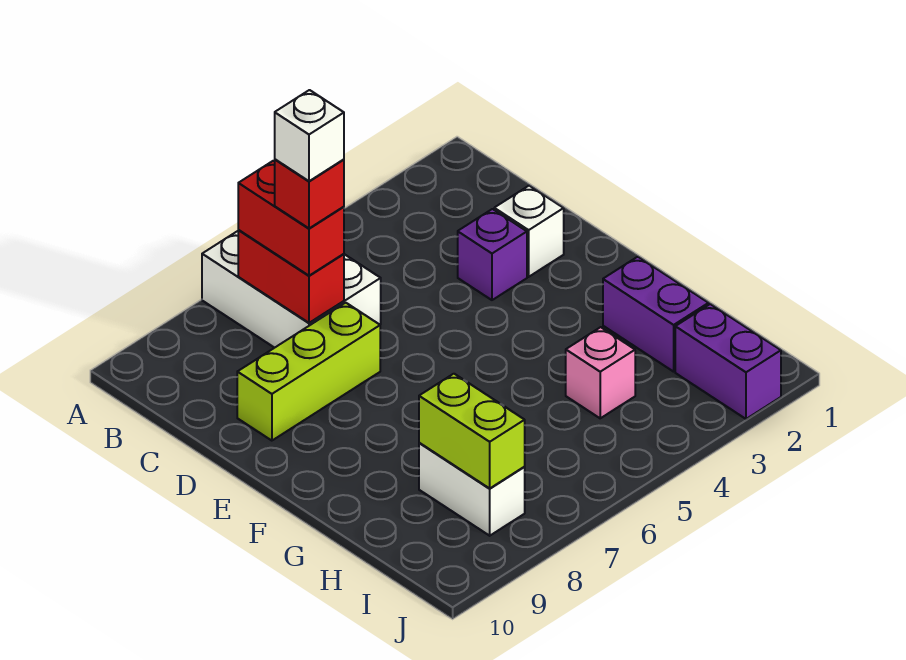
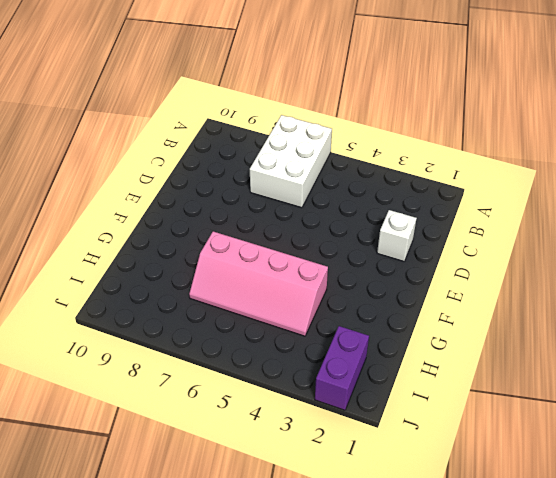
pink slope G4:H7 level 1 top G -> pink brick H4 level 1
none -> purple brick D3 level 1
none -> lime brick D7:D9 level 1
none -> purple brick G2:H2 level 1

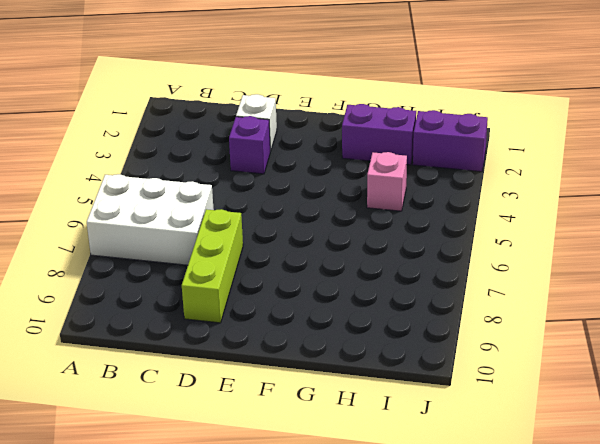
none -> white brick H8:I8 level 1
none -> red brick B7:C7 level 2
none -> lime brick H8:I8 level 2

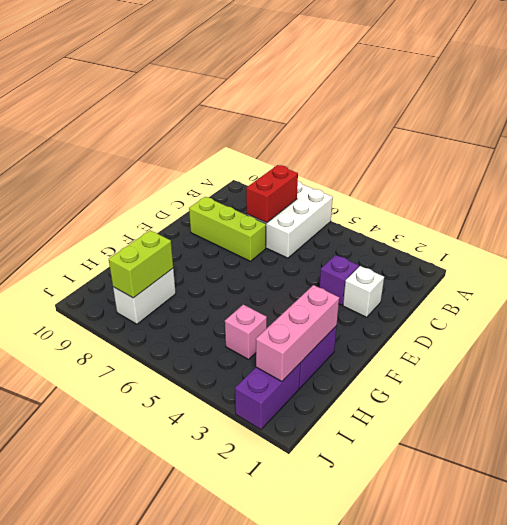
pink brick G2:I2 level 2 -> none
none -> red brick B7:C7 level 3
none -> red brick C7 level 4
none -> white brick C7 level 5

